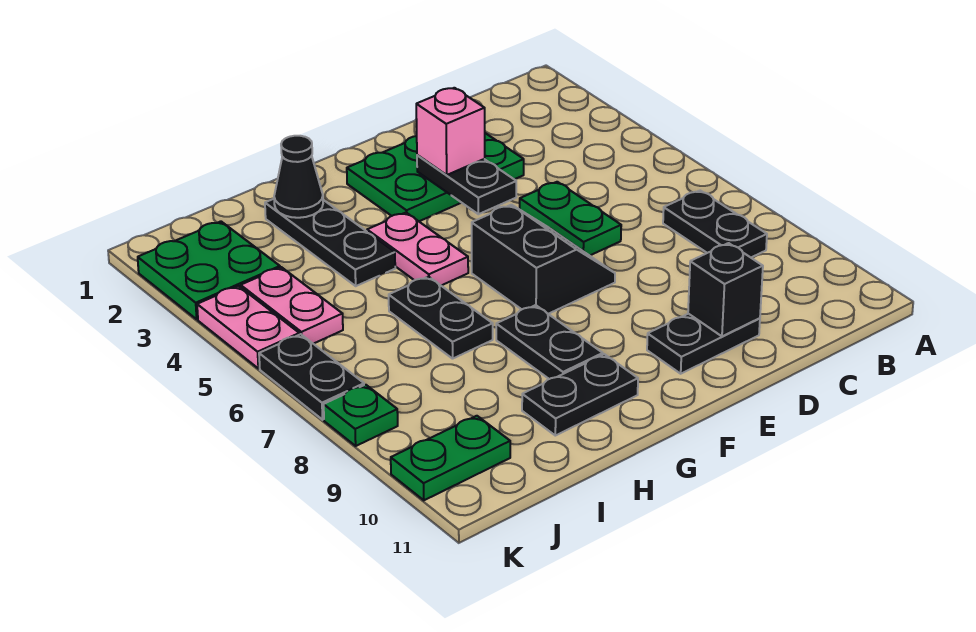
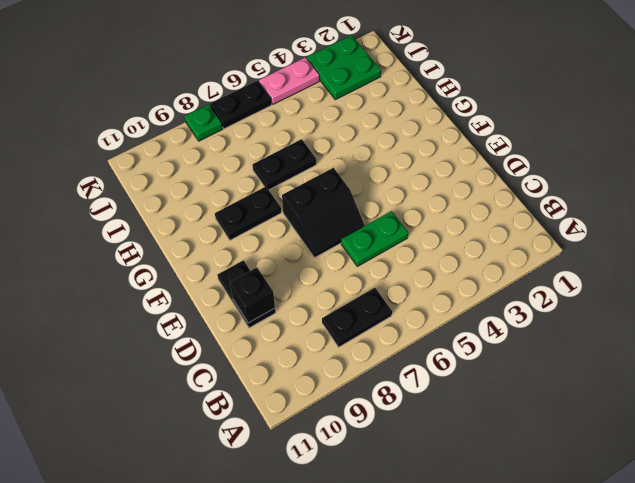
none -> green plate D2:F3 level 1
none -> pink plate G4:G5 level 1
none -> black plate G10:H10 level 1

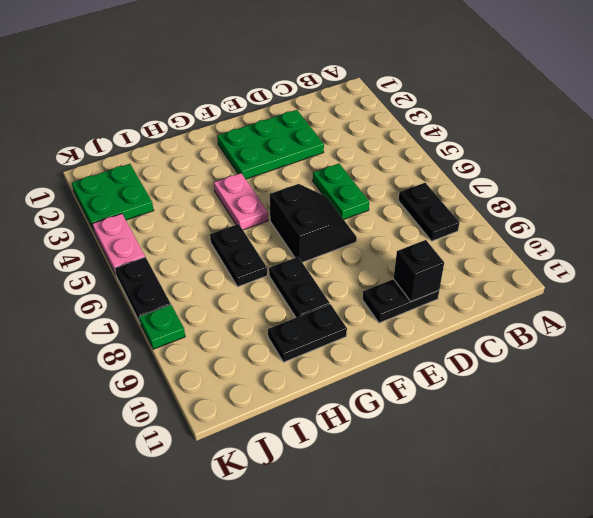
none -> black plate H2:H4 level 1
none -> pink plate J4:J5 level 1
none -> green plate J10:K10 level 1

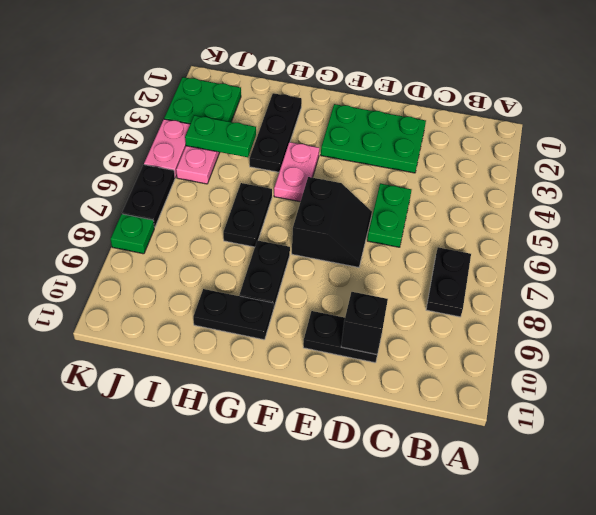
green plate I4:J4 level 2 -> green plate J10:K10 level 1
none -> black plate E3:E4 level 2
none -> black cone H2 level 2
none -> pink brick E3 level 3

